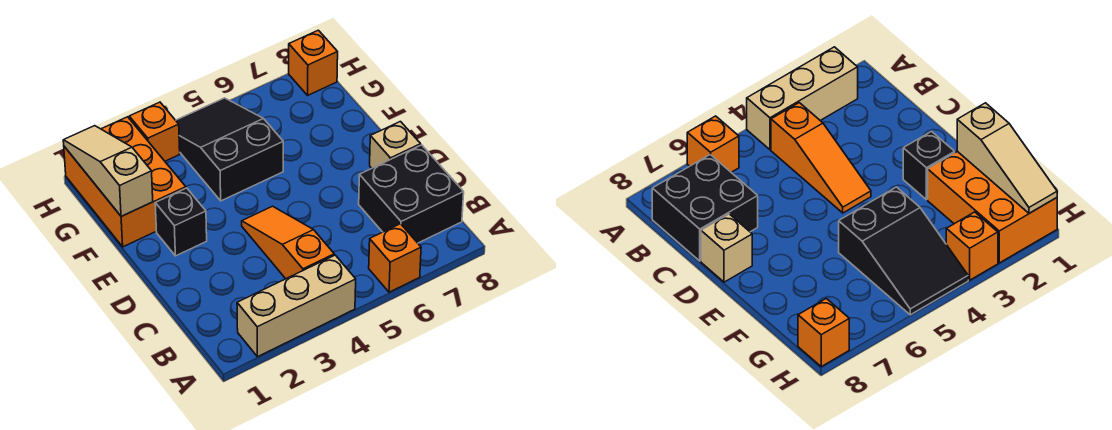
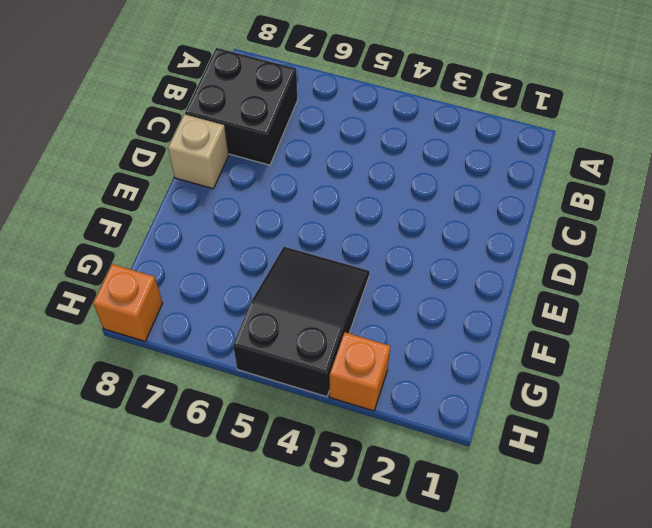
black slope F4:H5 level 1 top H -> black slope F4:H5 level 1 top F
none -> tan brick A2:A4 level 1
none -> orange brick A6 level 1

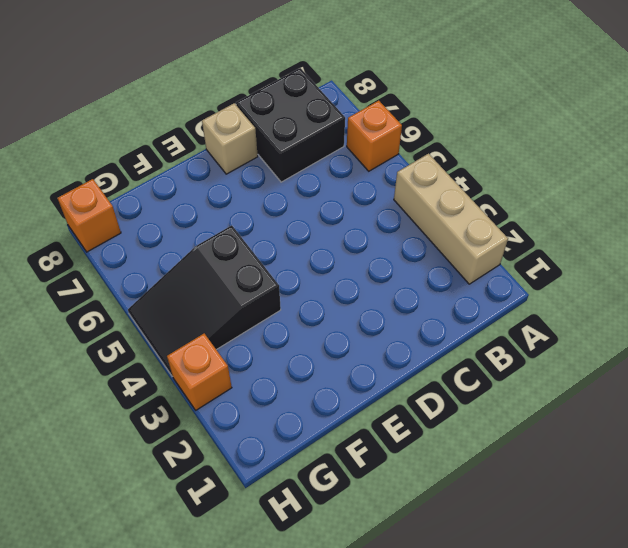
none -> orange slope B4:D4 level 1 top B
none -> black brick E2 level 1

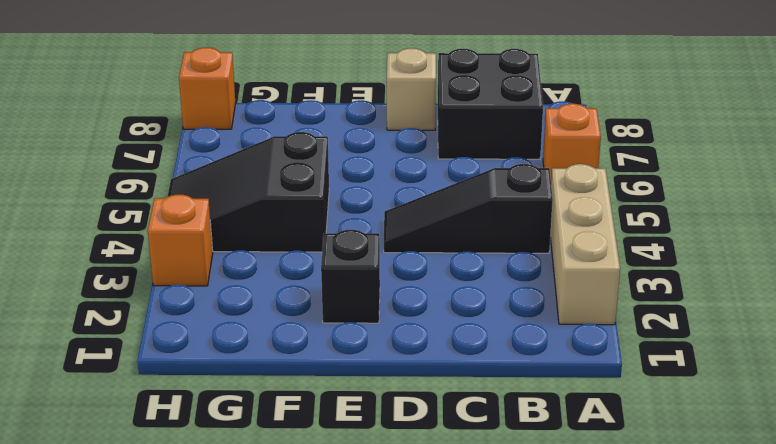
black slope B4:D4 level 1 top B -> orange slope B4:D4 level 1 top B
none -> orange brick F1:H2 level 1
none -> tan slope F1:H1 level 2 top F

